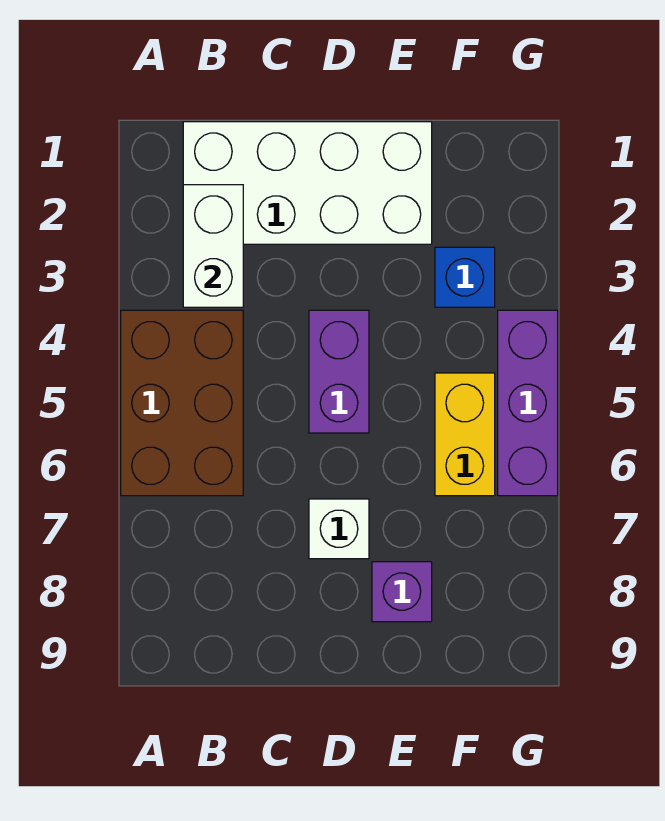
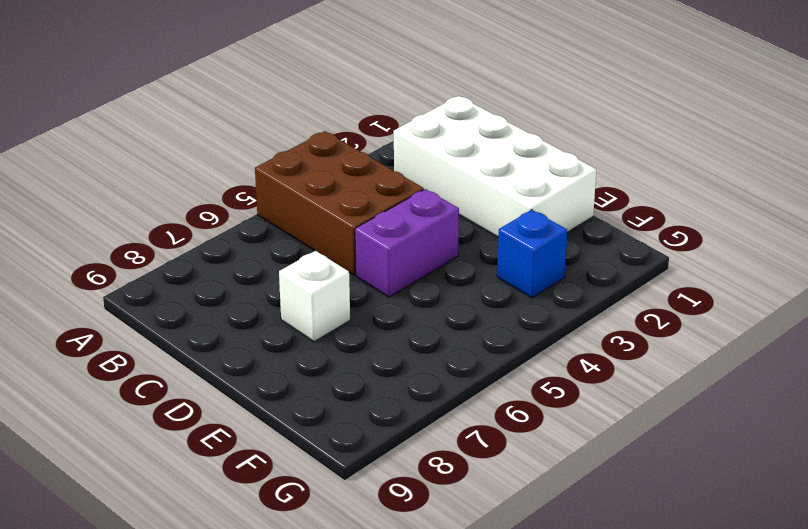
brown brick A4:C5 level 1 -> brown brick A4:B6 level 1
none -> purple brick E8 level 1
none -> yellow brick F5:F6 level 1

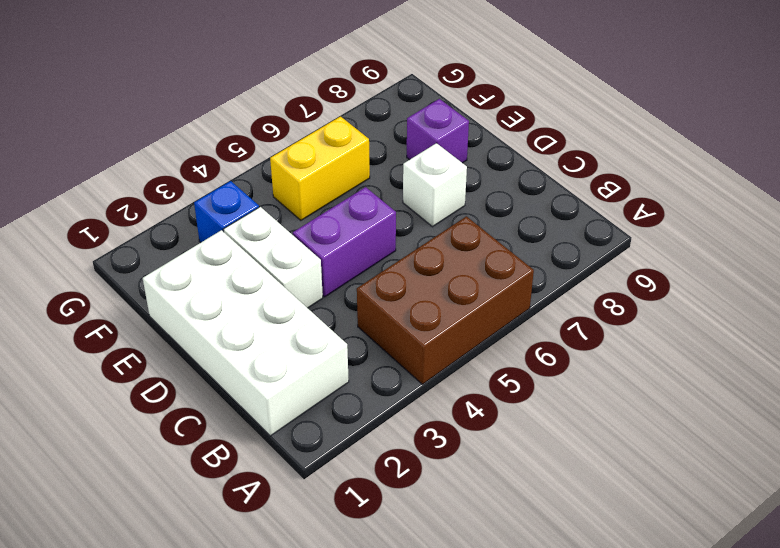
white brick D3:E3 level 1 -> white brick B2:B3 level 2
none -> purple brick G4:G6 level 1

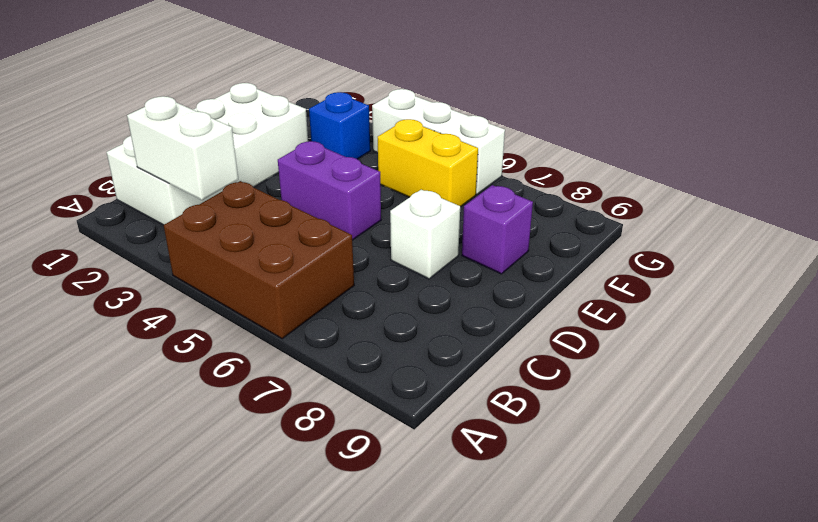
white brick G4:G6 level 1 -> purple brick G4:G6 level 1

